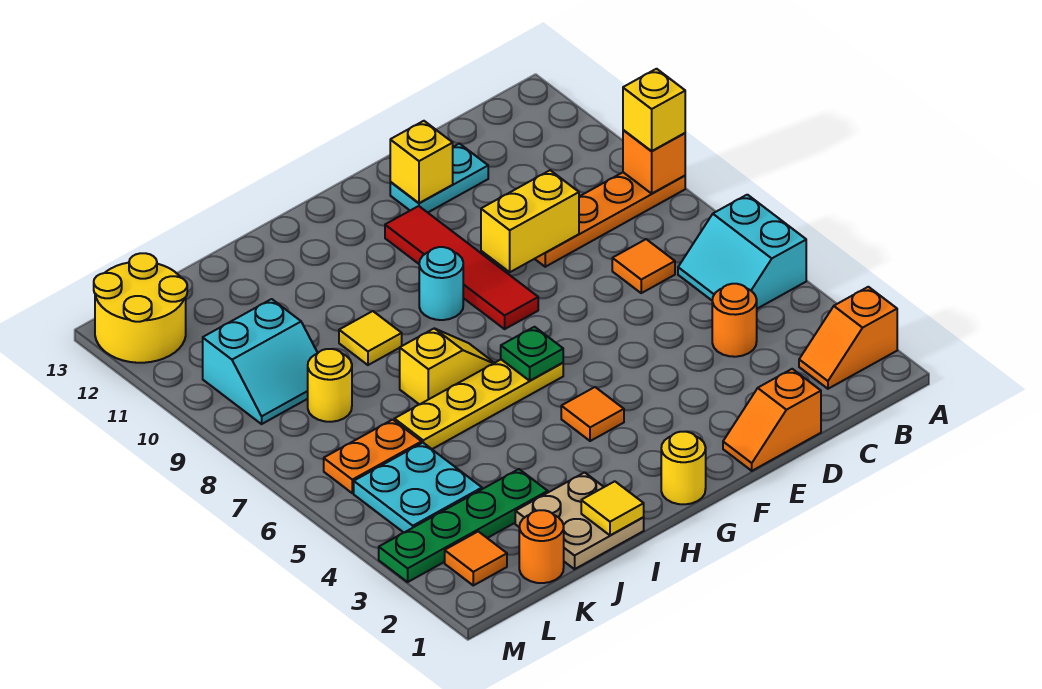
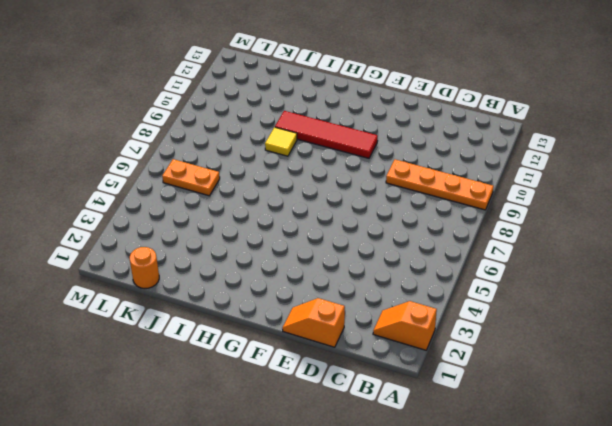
red tile F10:I10 level 1 -> red tile F8:F11 level 1
none -> cyan slope A5:B6 level 1 top A
none -> orange round brick C4 level 1
none -> orange tile C7 level 1

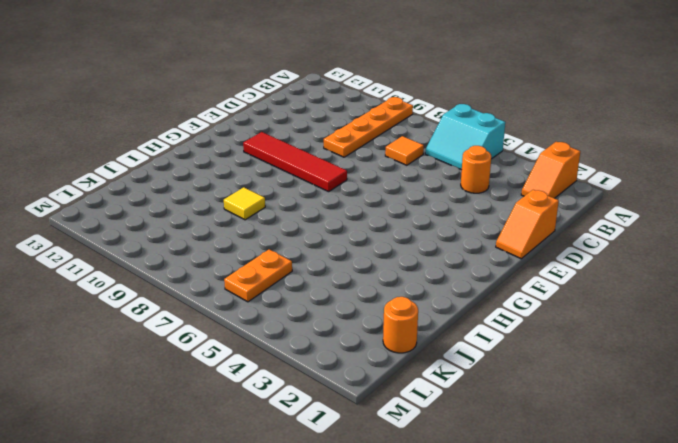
none -> cyan plate D12:E12 level 1
none -> yellow round brick G1 level 1
none -> orange tile G4 level 1

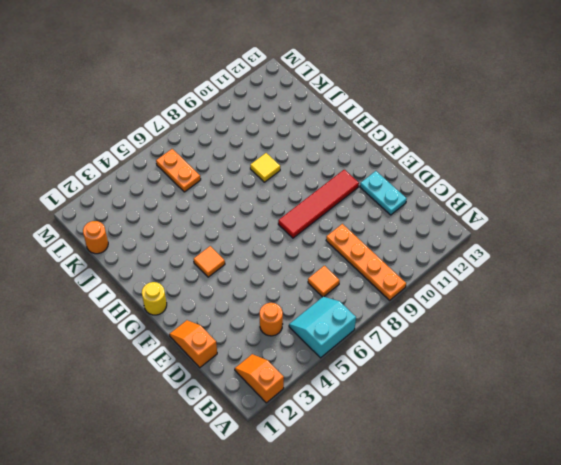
none -> yellow plate G6:J6 level 1
none -> cyan round brick G9 level 1
none -> yellow slope H7:I7 level 1 top I

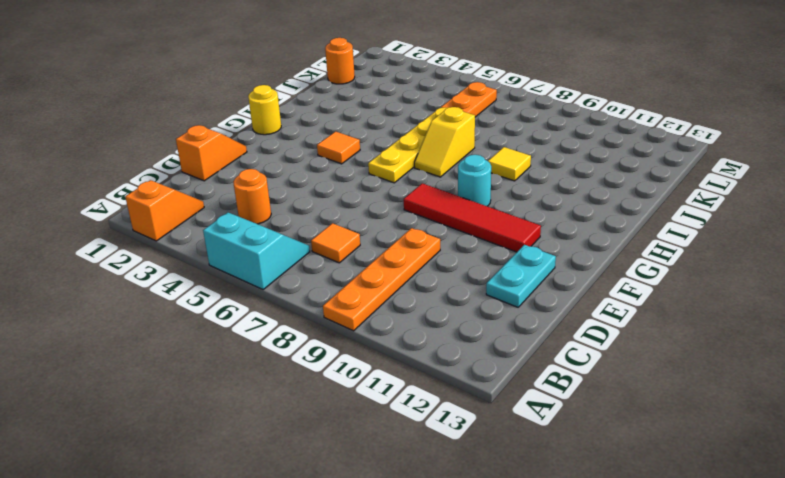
none -> tan plate I1:J2 level 1
none -> green plate J3:M3 level 1
none -> cyan plate K4:L5 level 1

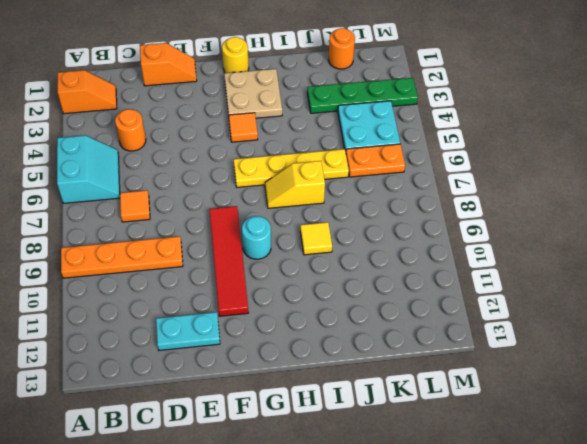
tan plate G2:H3 level 1 -> tan plate I1:J2 level 1
none -> yellow round brick K8 level 1
none -> cyan slope K9:L10 level 1 top 10
none -> orange tile L2 level 1

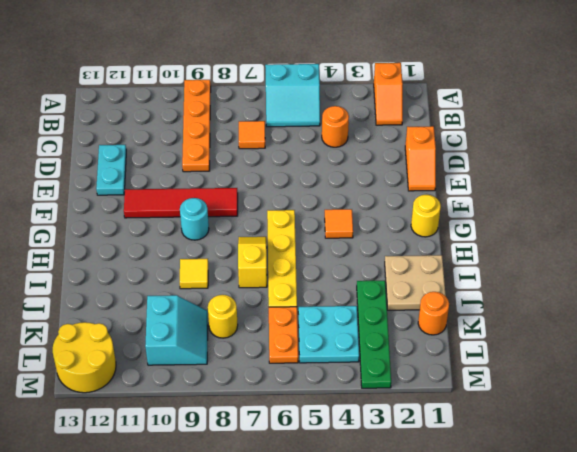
none -> orange tile L2 level 1
none -> orange brick A9 level 2
none -> yellow brick D9:E9 level 2

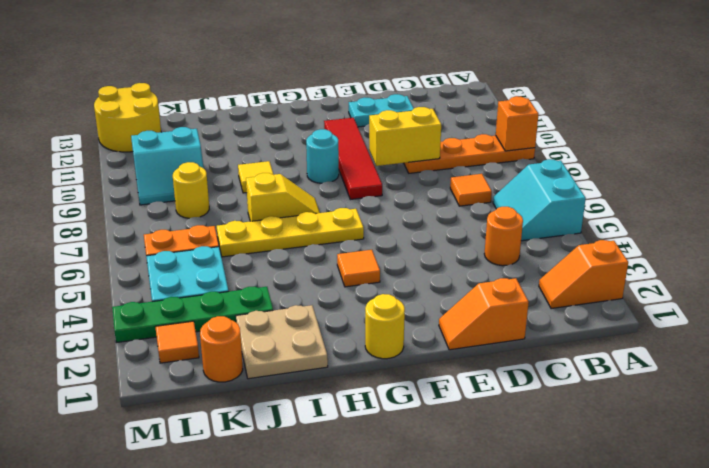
none -> yellow brick E12 level 2
none -> green plate G6 level 2
none -> yellow tile I1 level 2

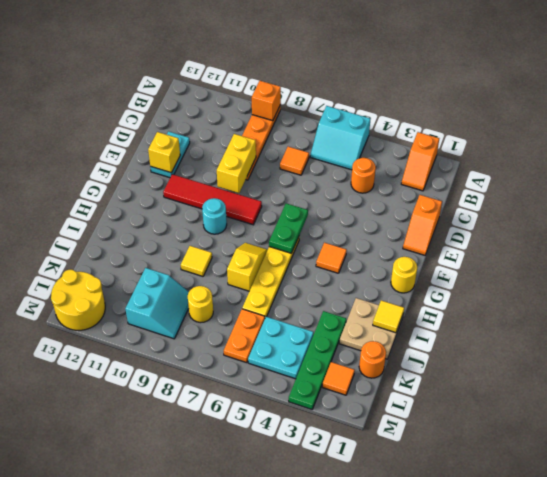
green plate F6:G6 level 2 -> green plate G6 level 2
none -> yellow brick A9 level 3

